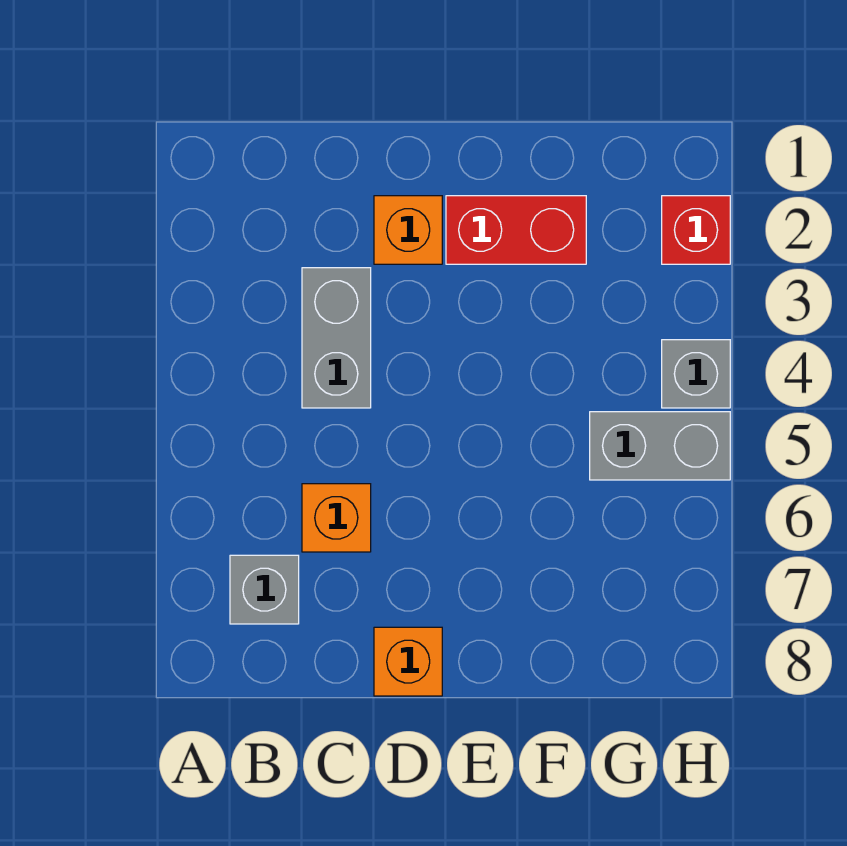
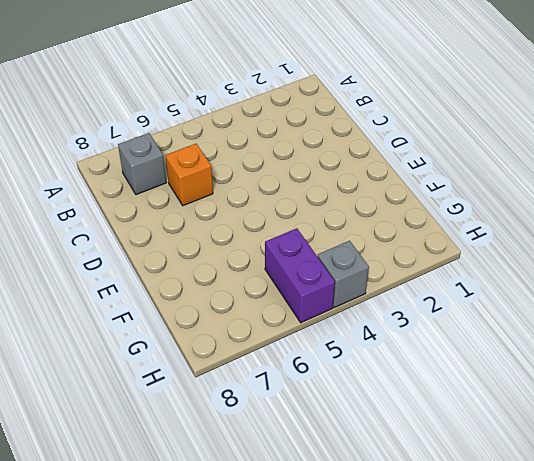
purple brick G5:H5 level 1 -> grey brick G5:H5 level 1
none -> grey brick C3:C4 level 1
none -> orange brick D2 level 1

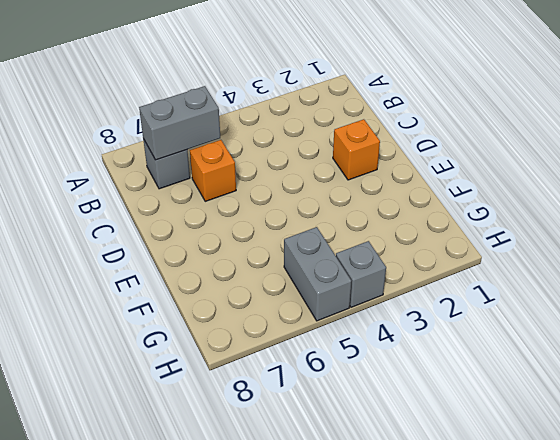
grey brick B6:B7 level 2 -> grey brick C3:C4 level 1
none -> orange brick D8 level 1
none -> red brick E2:F2 level 1

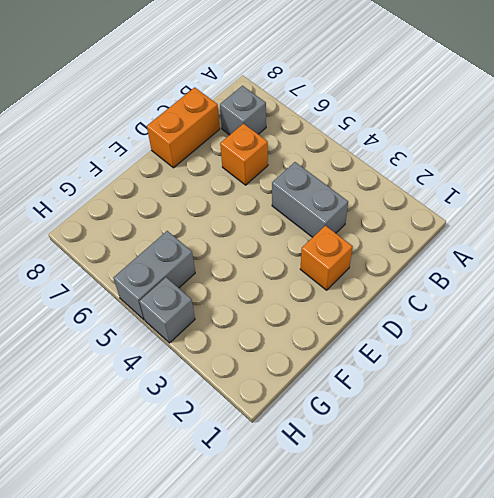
orange brick C8:D8 level 1 -> orange brick D8 level 1
none -> red brick E2:F2 level 1
none -> red brick H2 level 1

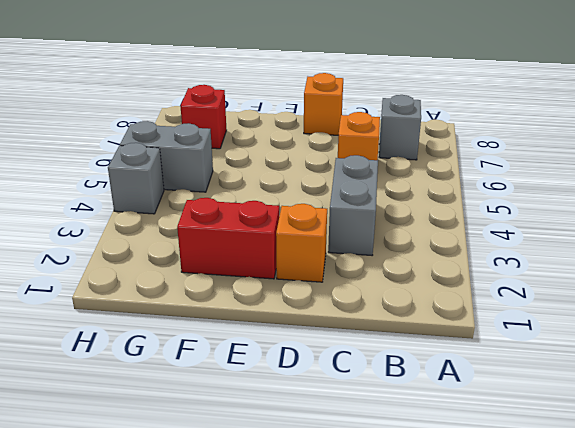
red brick G7 level 1 -> red brick H2 level 1

